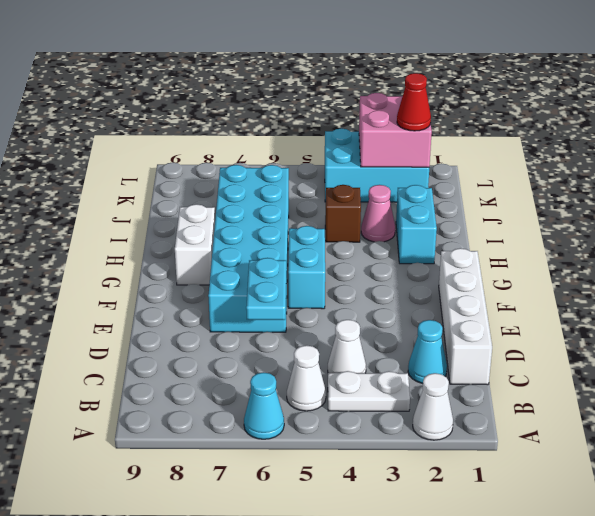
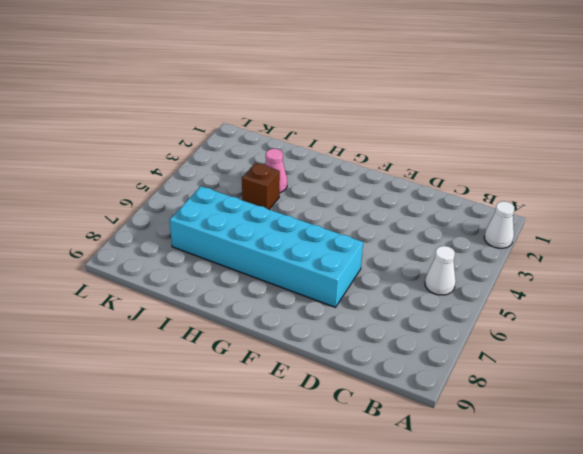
none -> cyan cone A6 level 1
none -> white plate B3:B4 level 1
none -> white brick C1:F1 level 1

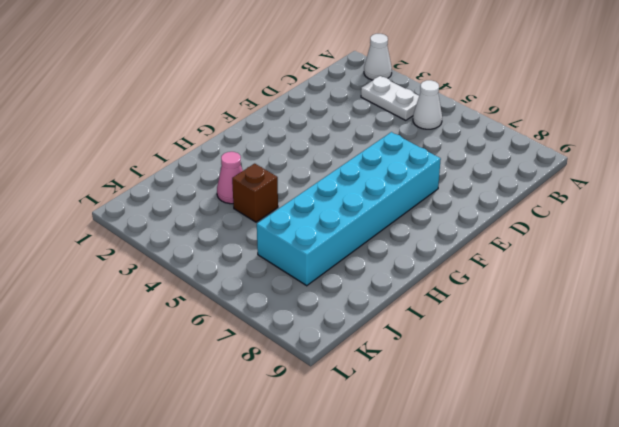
none -> cyan cone A6 level 1
none -> white brick C1:F1 level 1
none -> cyan cone C2 level 1

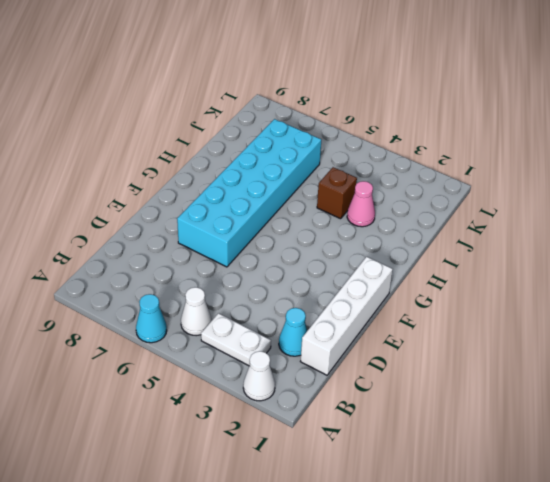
none -> white cone C4 level 1
none -> cyan brick F5:G5 level 1
none -> white brick G8:H8 level 1

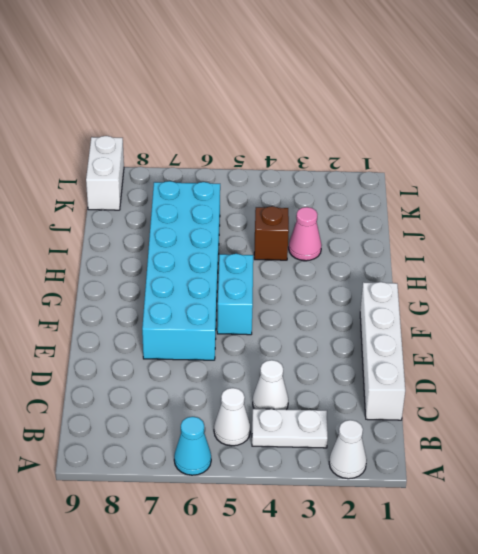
white brick K9:L9 level 1 -> white brick G8:H8 level 1
none -> cyan cone C2 level 1
none -> cyan brick H2:I2 level 1
none -> cyan brick K2:L4 level 1

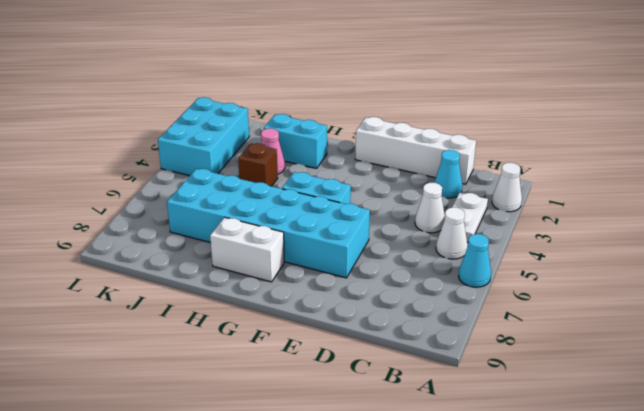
none -> cyan plate D6:E6 level 2
none -> pink brick K2:L3 level 2
none -> red cone K2 level 3

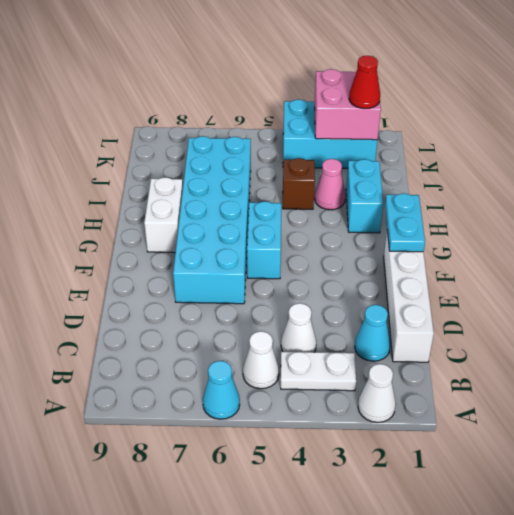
cyan plate F1:G1 level 2 -> cyan plate D6:E6 level 2

